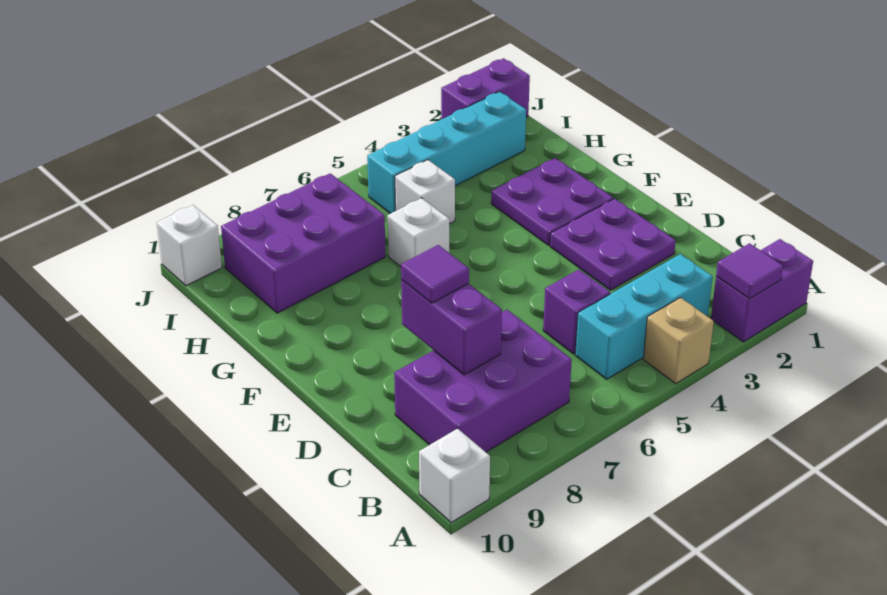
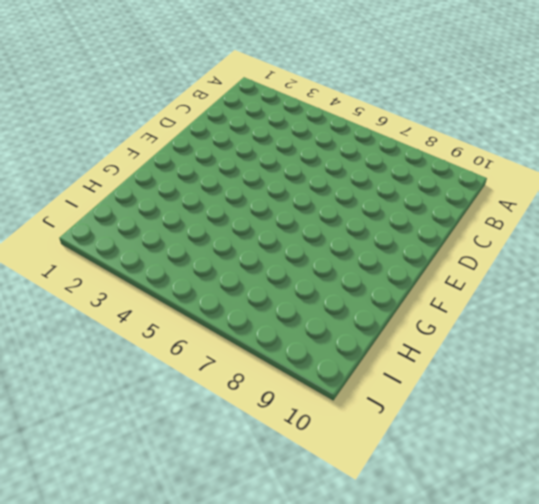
none -> purple brick A1:A2 level 1
none -> tan brick A4 level 1
none -> white brick A10 level 1

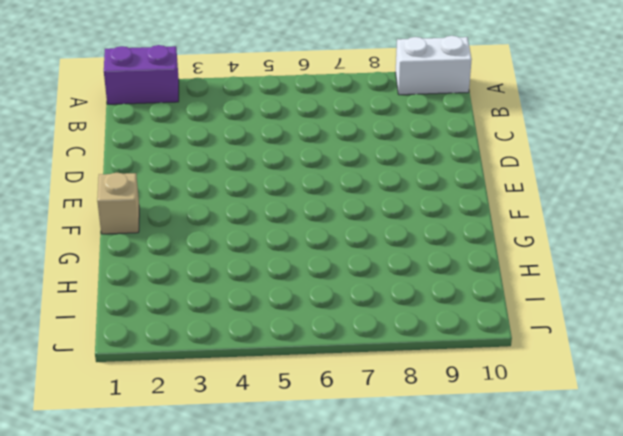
white brick A9:A10 level 1 -> white brick A10 level 1
tan brick F1 level 1 -> tan brick A4 level 1
none -> cyan brick B3:B5 level 1
none -> purple brick B7:C9 level 1
none -> purple brick C5 level 1

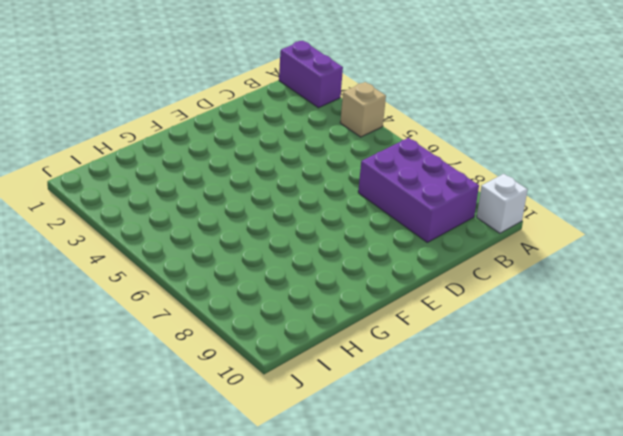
none -> cyan brick B3:B5 level 1
none -> purple brick C5 level 1
none -> purple plate D2:E3 level 1

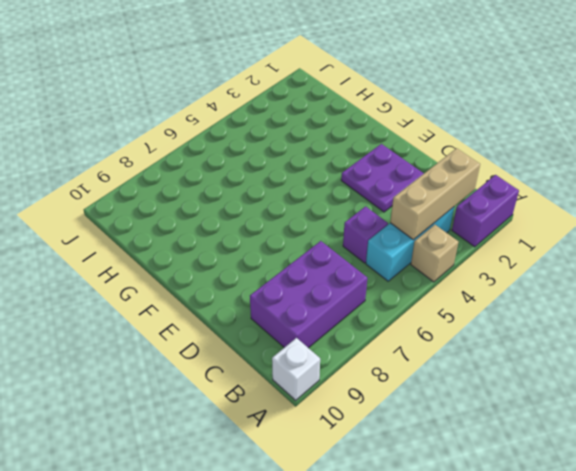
tan brick B2:B4 level 2 -> none
none -> purple plate F2:G3 level 1
none -> white brick G6 level 1
none -> white brick H5 level 1

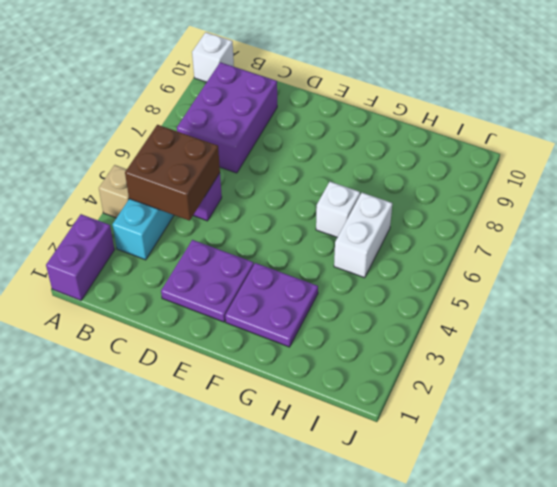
brown brick B4:C5 level 2 -> none
white brick H5:H6 level 1 -> white brick H5 level 1
none -> purple brick H7:I9 level 1
none -> cyan brick I2:I5 level 1
none -> purple brick J1:J2 level 1

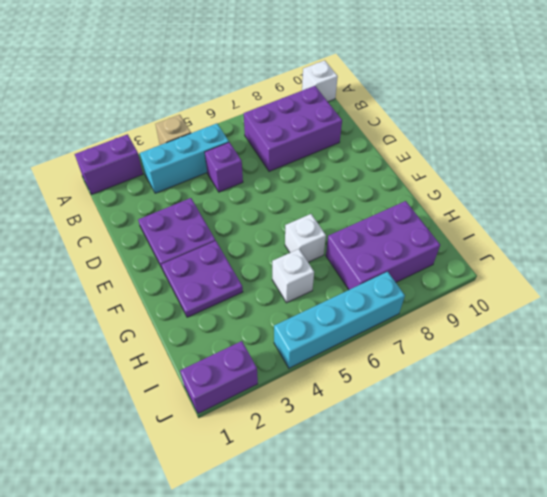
cyan brick J4:J7 level 1 -> cyan brick I2:I5 level 1
none -> white brick J10 level 1
none -> purple tile A2 level 2
none -> purple brick C8:D8 level 2

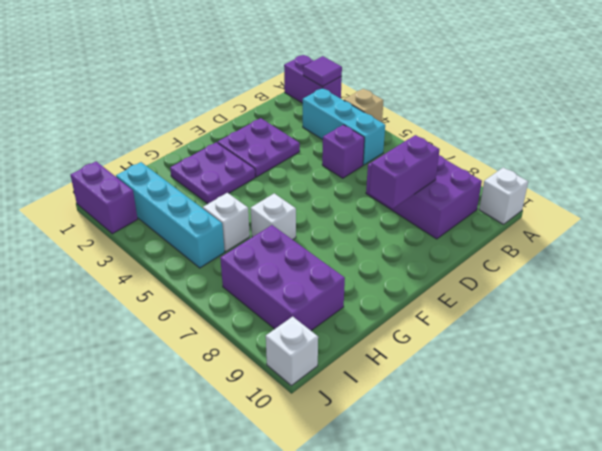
none -> purple tile D8 level 3

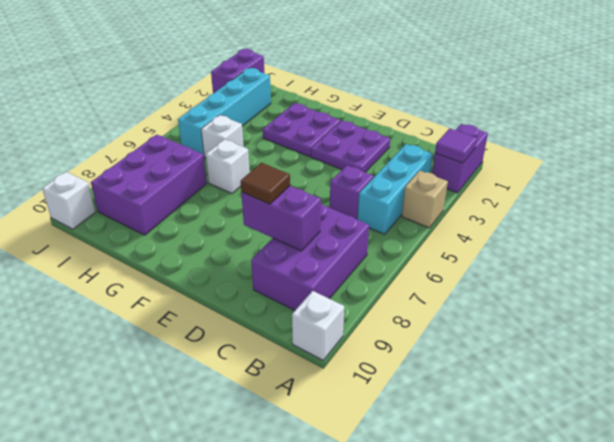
brown tile D8 level 3 -> purple tile D8 level 3

